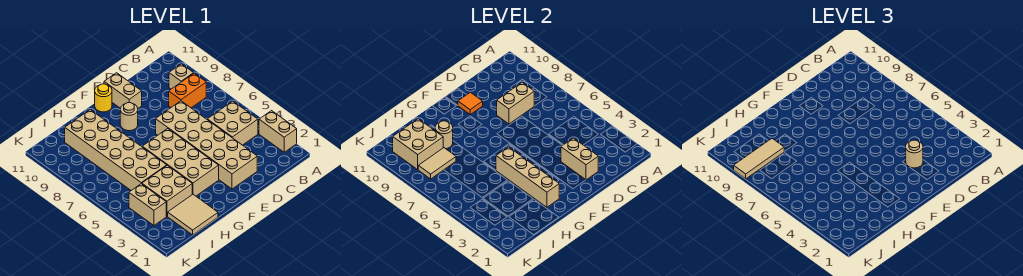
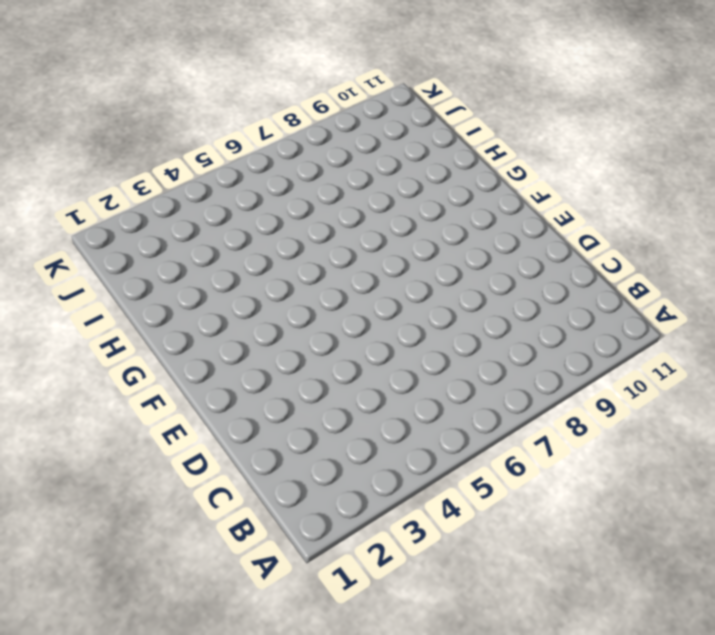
none -> tan brick A2:A3 level 1
none -> tan brick B4:C5 level 1
none -> orange brick B8:C8 level 1

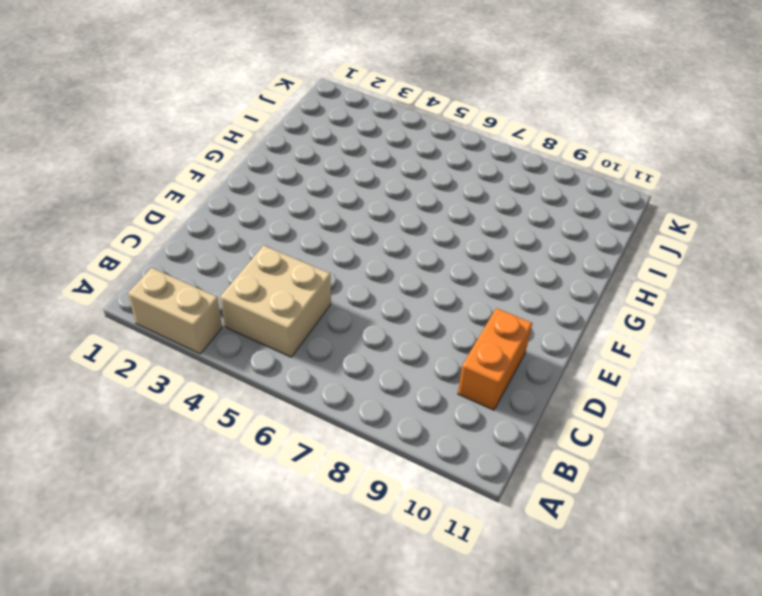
orange brick C10:D10 level 1 -> orange brick B8:C8 level 1
none -> tan brick B9 level 1
none -> tan brick D2:E7 level 1
none -> tan brick E10:E11 level 1

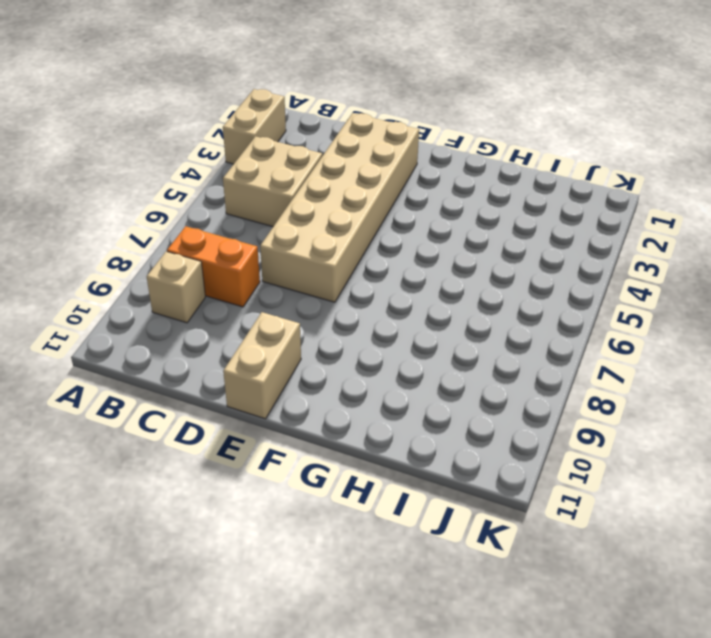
none -> tan brick F3:G6 level 1
none -> tan round brick F9 level 1
none -> yellow round brick F11 level 1

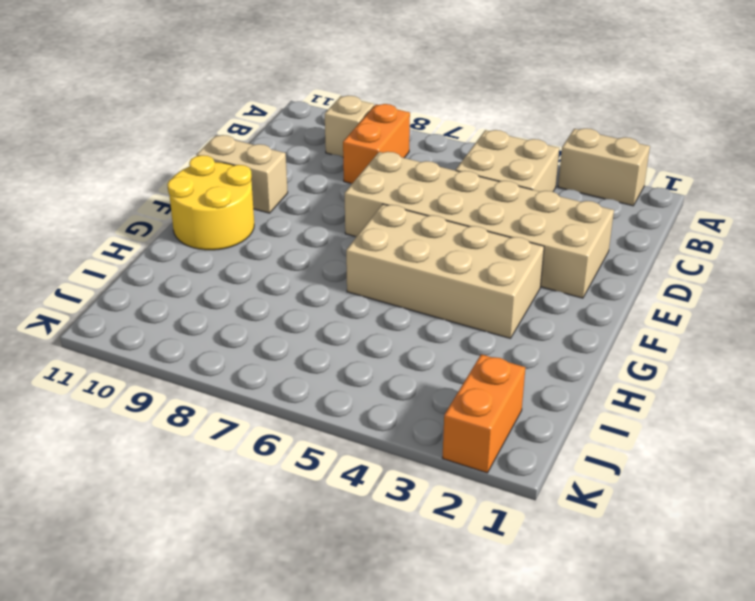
yellow round brick F10:G11 level 1 -> yellow round brick F11 level 1
orange brick J2:K2 level 1 -> none
none -> tan round brick F9 level 1
none -> tan tile H1:I2 level 1
none -> tan brick H3:I4 level 1

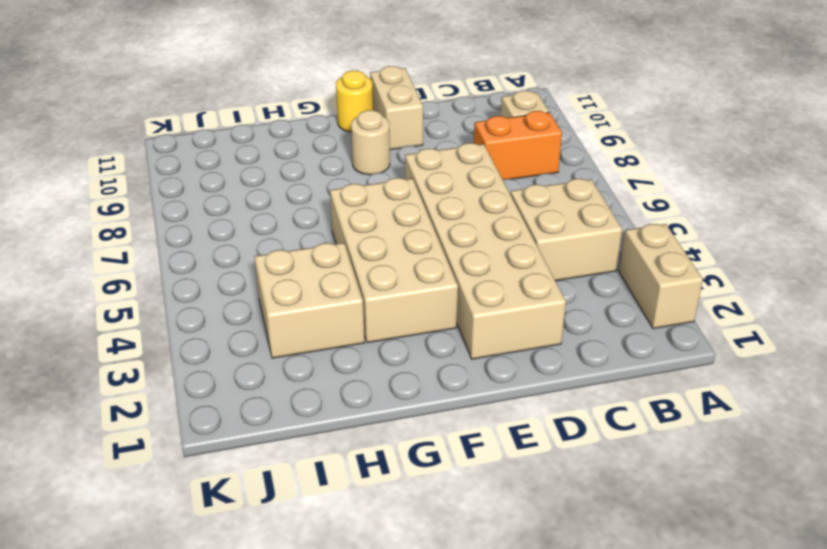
none -> tan tile H1:I2 level 1
none -> tan brick H5:I10 level 1
none -> tan brick J3:J4 level 1

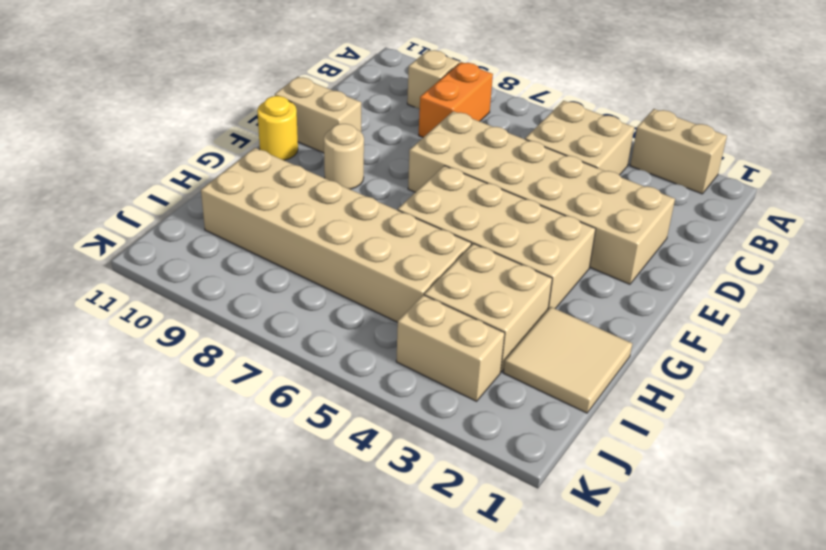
none -> tan brick C8:D8 level 2
none -> tan brick D2:D3 level 2
none -> orange tile E10 level 2

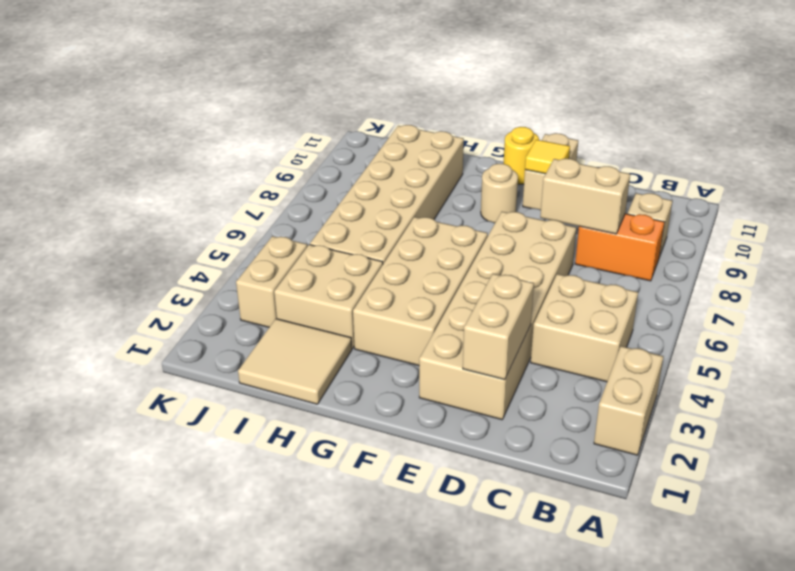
yellow tile E10 level 2 -> orange tile E10 level 2
none -> tan brick G2:G5 level 2
none -> tan round brick H9 level 2
none -> tan tile I8:J8 level 2

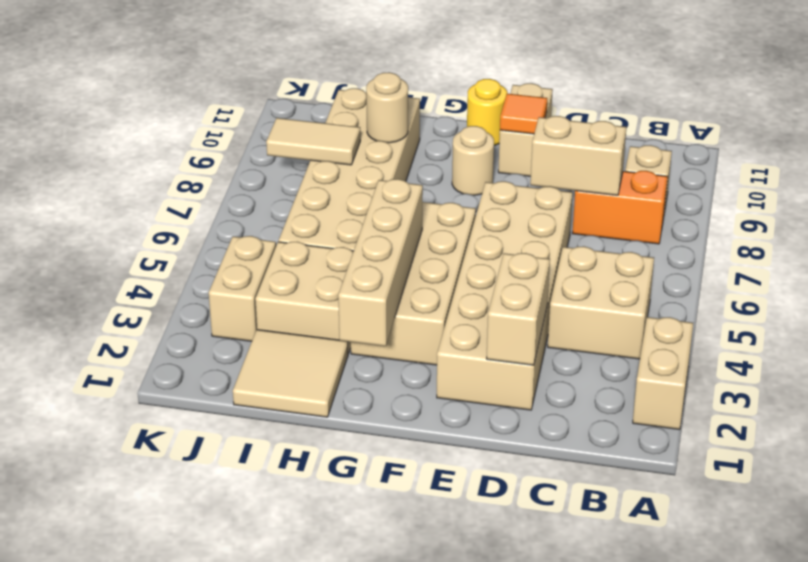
none -> tan brick I9:J10 level 2
none -> tan round brick D3 level 3
none -> tan tile I9:K9 level 3

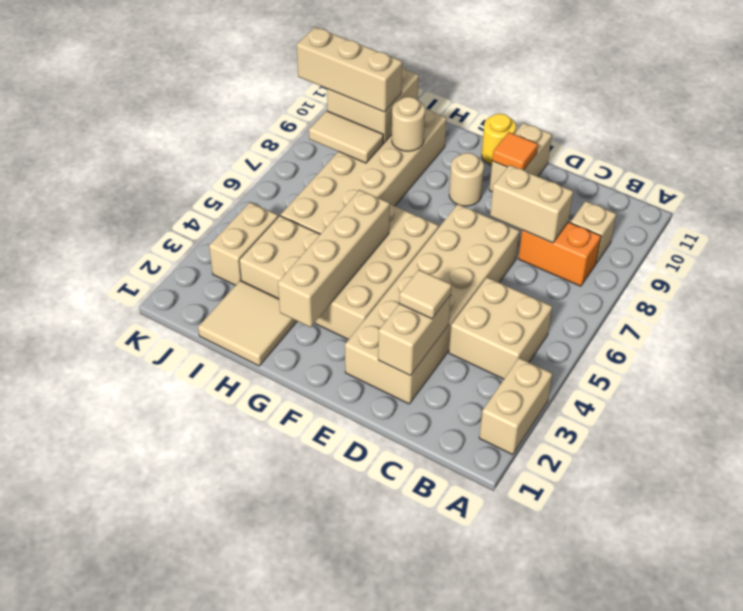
tan tile D3 level 3 -> tan round brick D3 level 3
tan brick I9:K9 level 3 -> tan tile I9:K9 level 3

